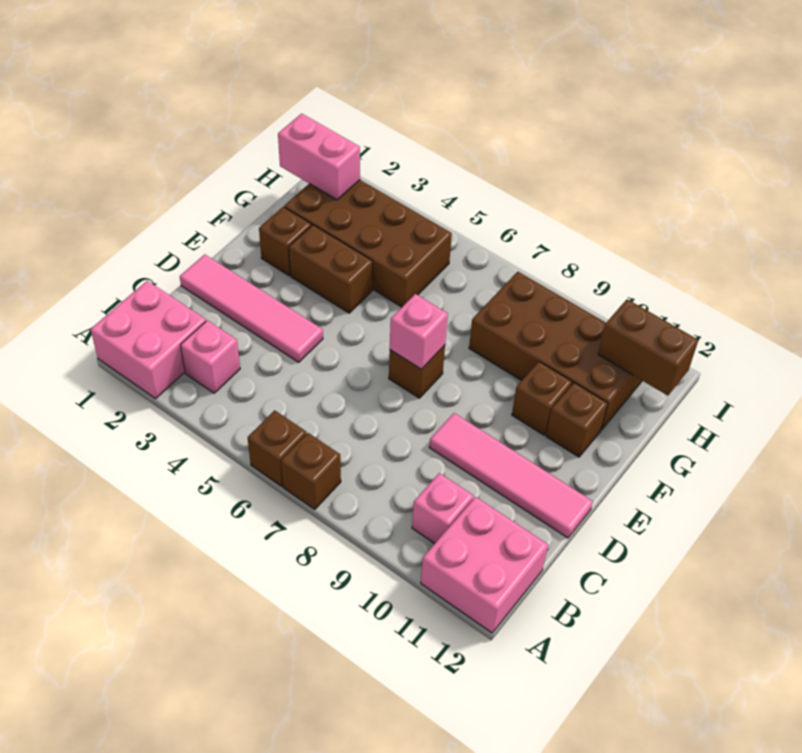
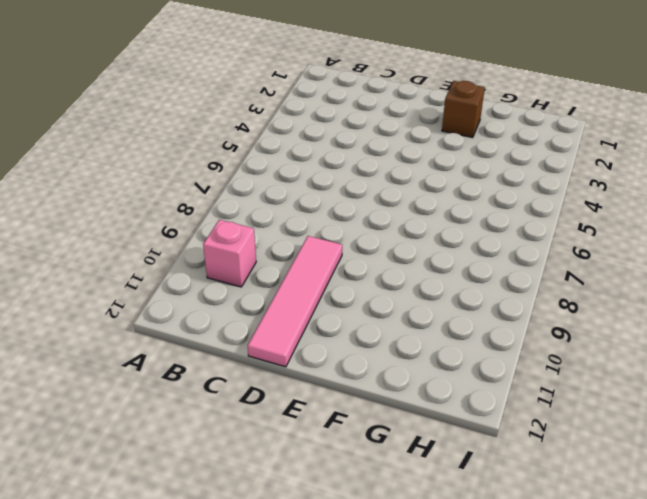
none -> pink brick A1:B2 level 1
none -> brown brick A6 level 1
none -> brown brick A7 level 1

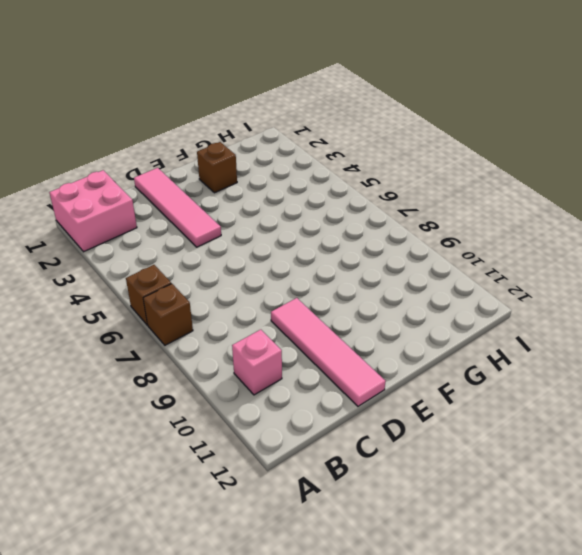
none -> pink brick A11:B12 level 1
none -> pink brick B3 level 1
none -> brown brick E7 level 1

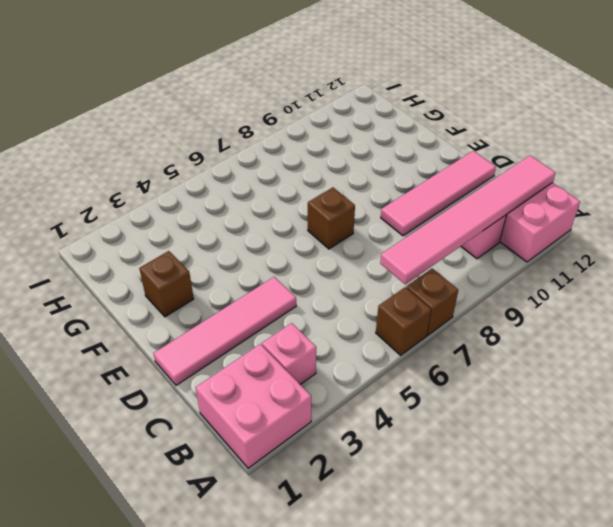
pink tile B7:B12 level 2 -> none
none -> brown brick F3:F4 level 1
none -> brown brick F10 level 1
none -> brown brick F11 level 1

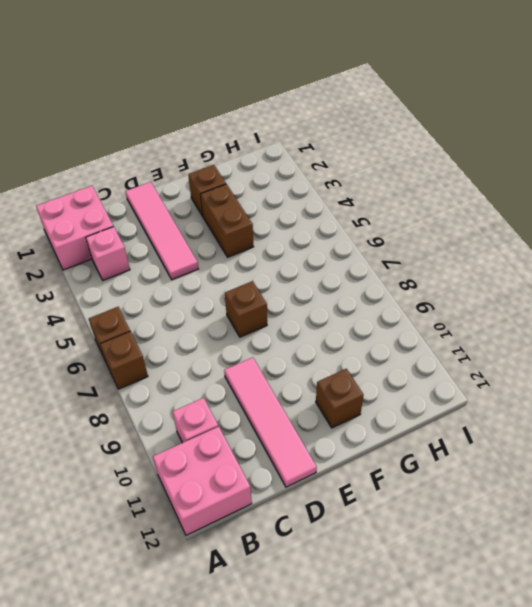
none -> brown brick F10 level 1
none -> brown brick G2:H5 level 1
none -> brown brick G8:H11 level 1

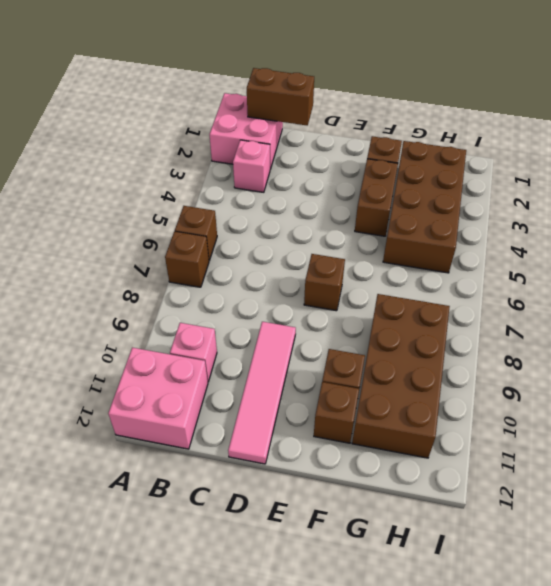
brown brick B1:C1 level 2 -> brown brick H11:H12 level 2
none -> pink tile D1:D4 level 1
none -> pink brick E7 level 2
none -> pink brick H1:H2 level 2

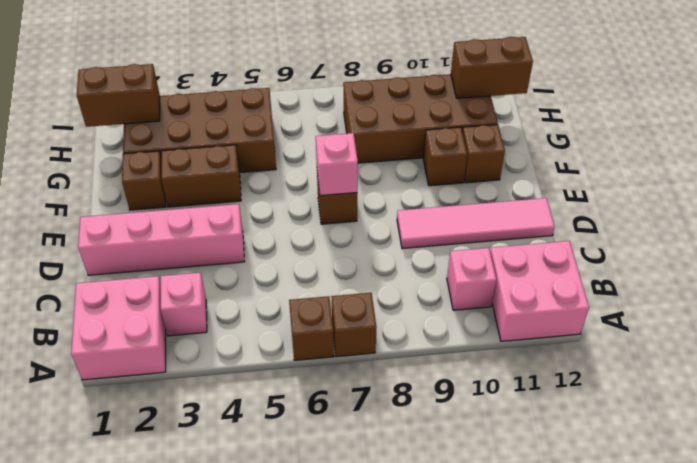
pink brick D1:D4 level 1 -> pink tile D1:D4 level 1
brown brick H1:H2 level 2 -> pink brick H1:H2 level 2

